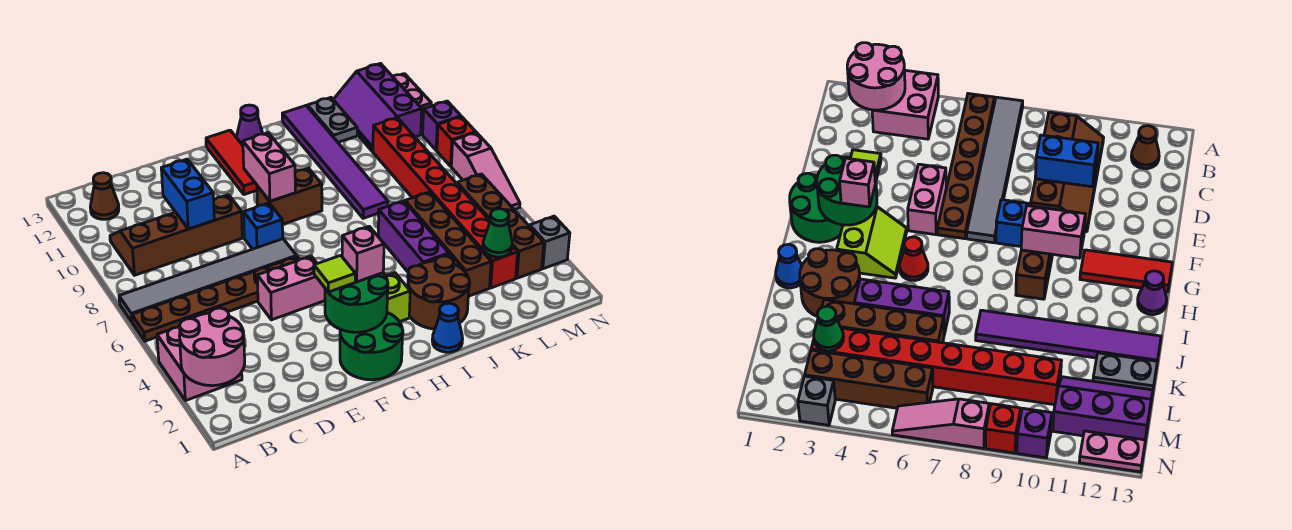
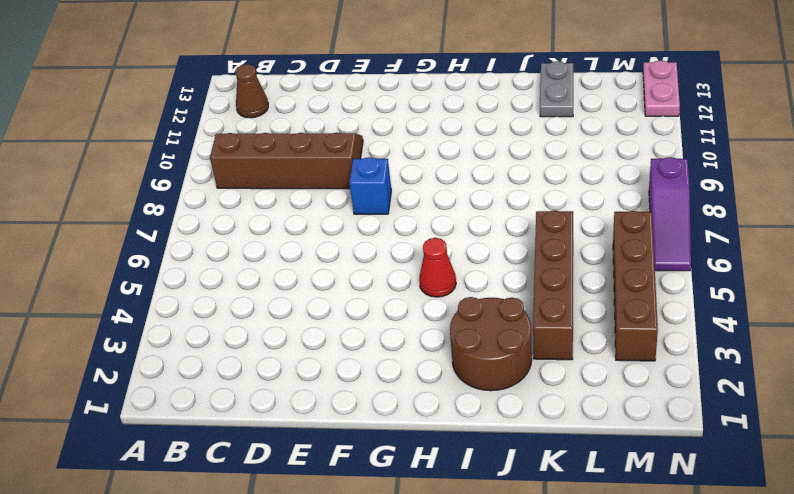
purple slope N6:N8 level 1 top 8 -> pink slope N6:N8 level 1 top 8
none -> pink brick A3:B4 level 1
none -> brown plate A6:F6 level 1
none -> grey tile A7:F7 level 1
none -> pink brick E5:F5 level 1

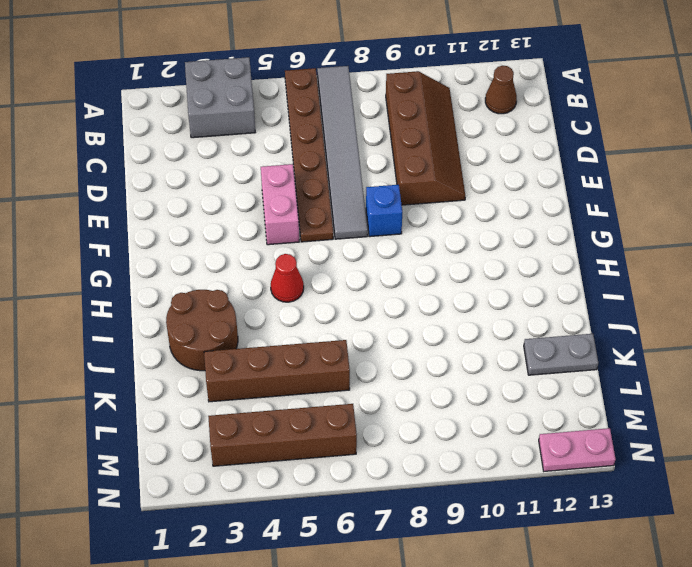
grey brick A3:B4 level 1 -> pink brick A3:B4 level 1
none -> green round brick F1:G2 level 1
none -> lime slope G3:H4 level 1 top 3
none -> brown brick G9:H9 level 1
none -> red tile G11:G13 level 1

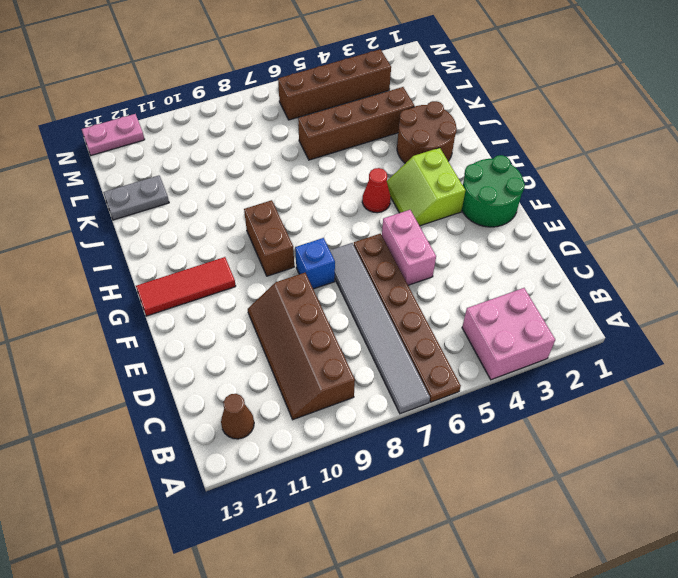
none -> purple cone H13 level 1
none -> blue cone I1 level 1
none -> purple brick J4:J6 level 1
none -> purple tile J8:J13 level 1

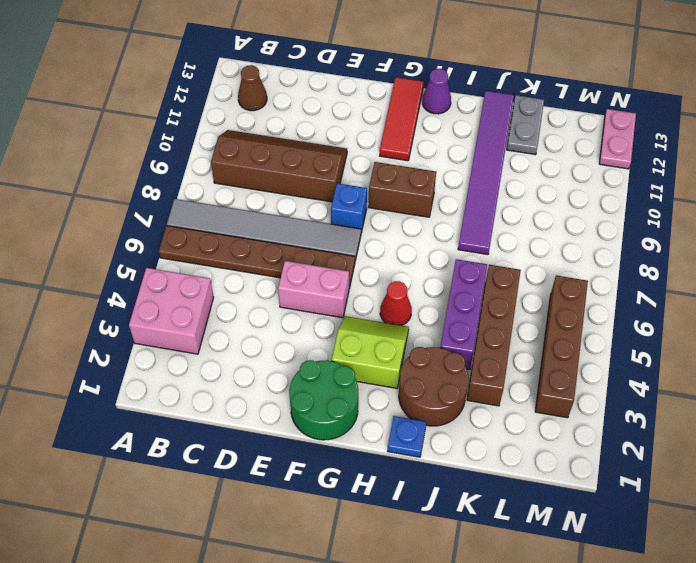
blue plate I1 level 1 -> blue cone I1 level 1
none -> red brick L3:L10 level 1
none -> purple slope L11:M13 level 1 top M
none -> grey brick N3 level 1
none -> pink slope N6:N8 level 1 top 8

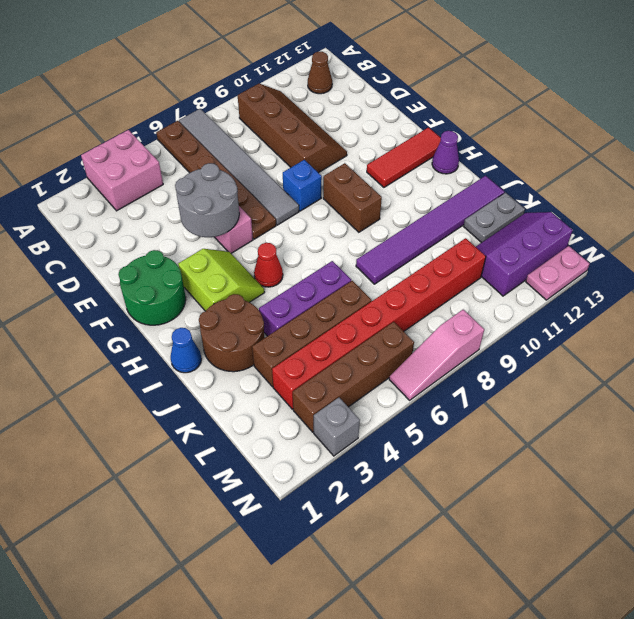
grey round brick E4:F5 level 2 -> none
none -> red brick N9 level 1
none -> purple brick N10 level 1
none -> pink round brick A2:B3 level 2
none -> blue brick D9:D10 level 2

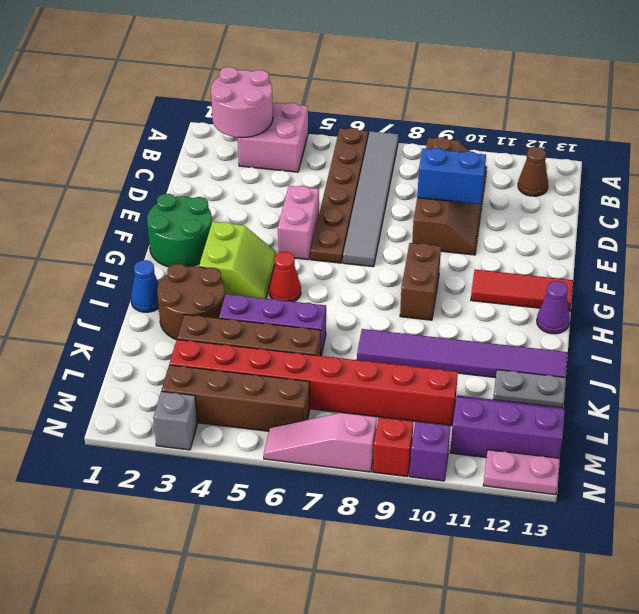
none -> blue brick F8 level 1
none -> green round brick F2:G3 level 2
none -> pink brick G9:G10 level 2
none -> green cone L3 level 2

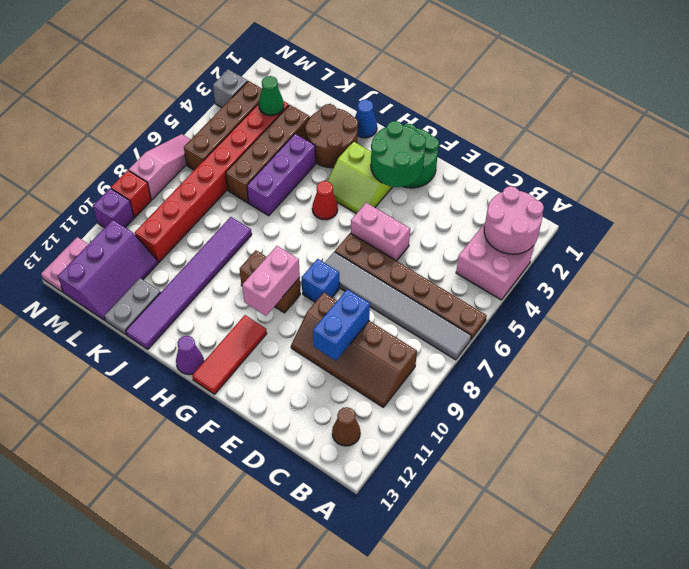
none -> lime tile F3 level 3
none -> pink brick G3 level 3

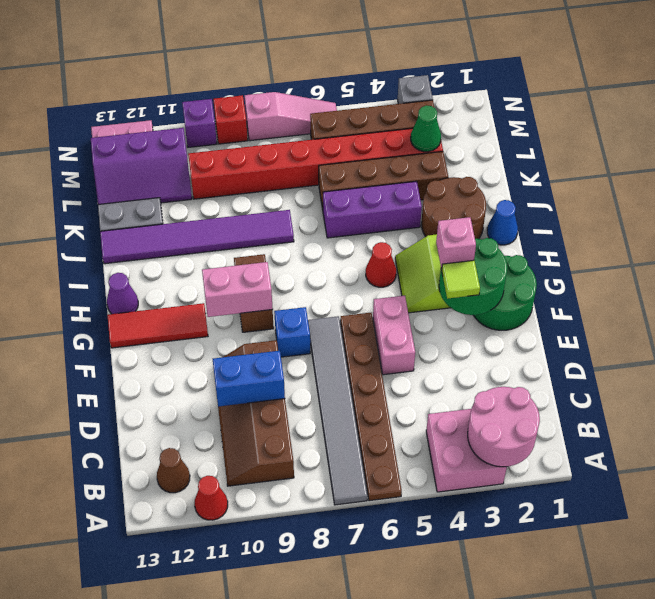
red cone A11 level 1 -> none

